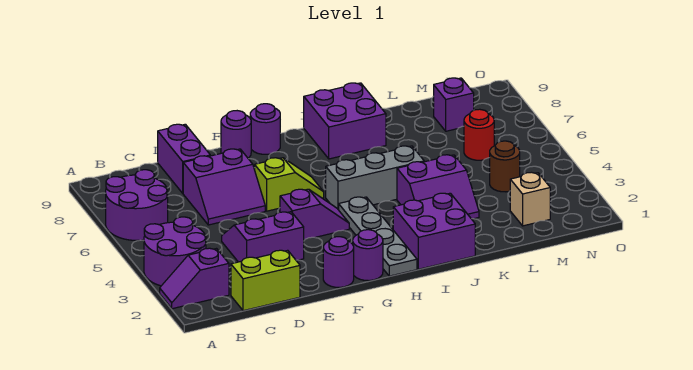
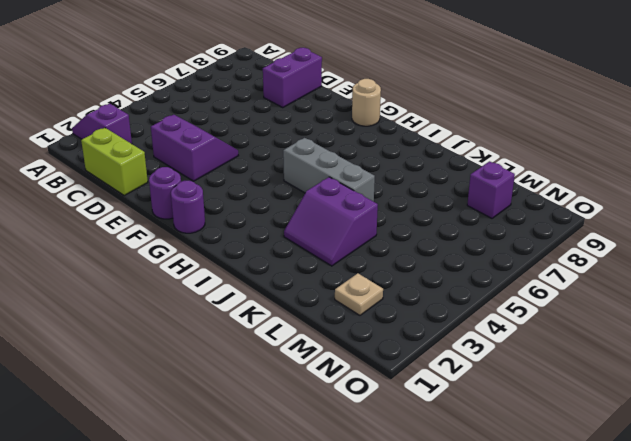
tan round brick G9 level 1 -> purple round brick G9 level 1
tan plate M2 level 1 -> tan brick M2 level 1
none -> purple round brick A3:B4 level 1
none -> purple round brick A6:B7 level 1
none -> purple slope D6:E7 level 1 top 7

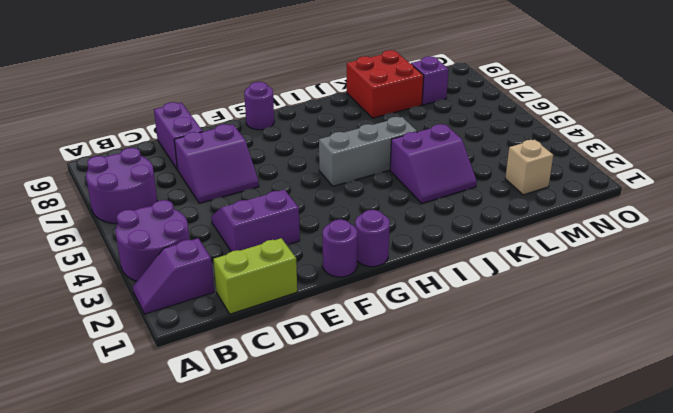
red brick K8:L9 level 1 -> none
none -> purple slope F4:G4 level 1 top F
none -> lime slope F6:G6 level 1 top F
none -> purple round brick F9 level 1

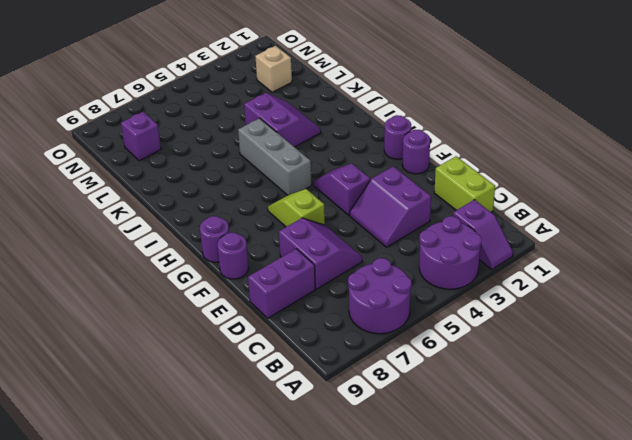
none -> grey plate H1:H4 level 1
none -> purple brick I1:J2 level 1
none -> purple brick I8:J9 level 1

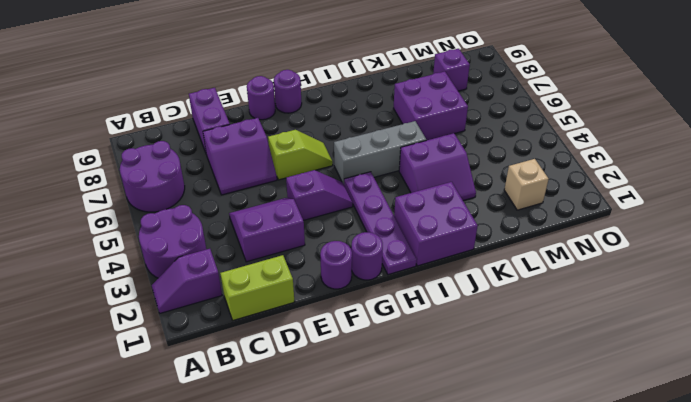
purple plate H1:H4 level 1 -> grey plate H1:H4 level 1
purple brick K6:L7 level 1 -> purple brick I8:J9 level 1
none -> brown round brick M4 level 1
none -> red round brick M6 level 1

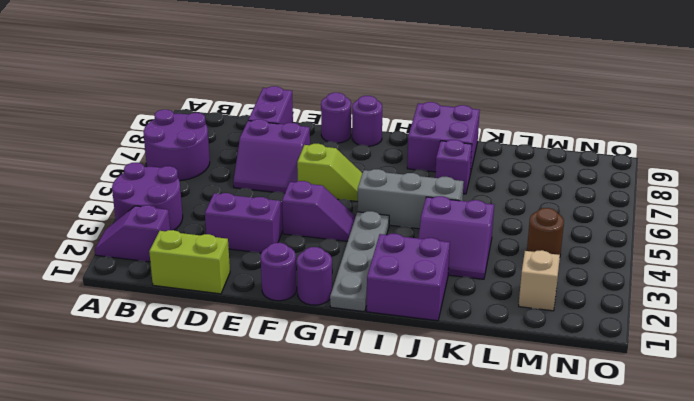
purple brick J7 level 1 -> purple brick M8 level 1
none -> red round brick M6 level 1

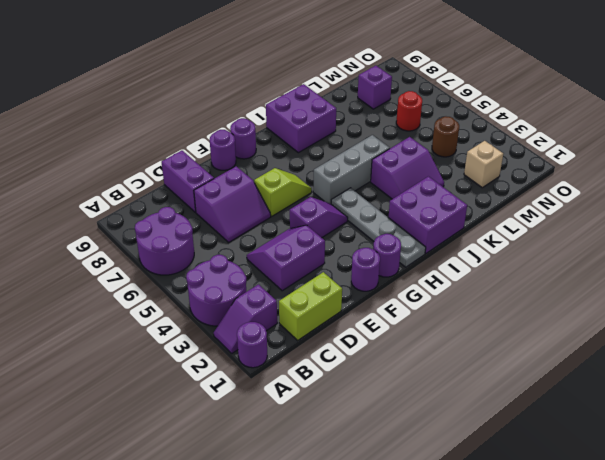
purple round brick A1 level 1 -> none

